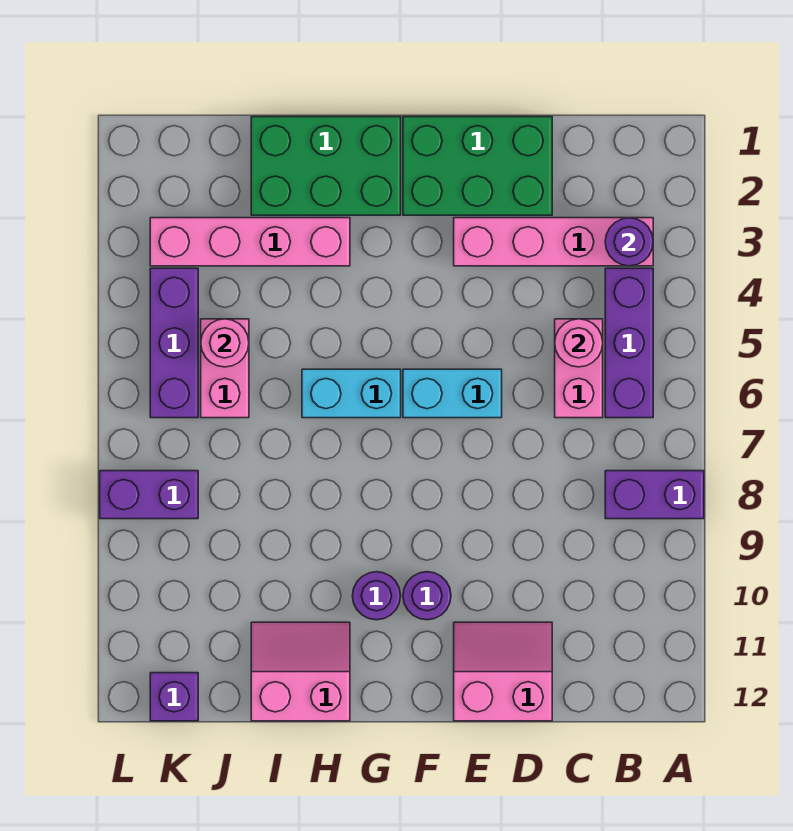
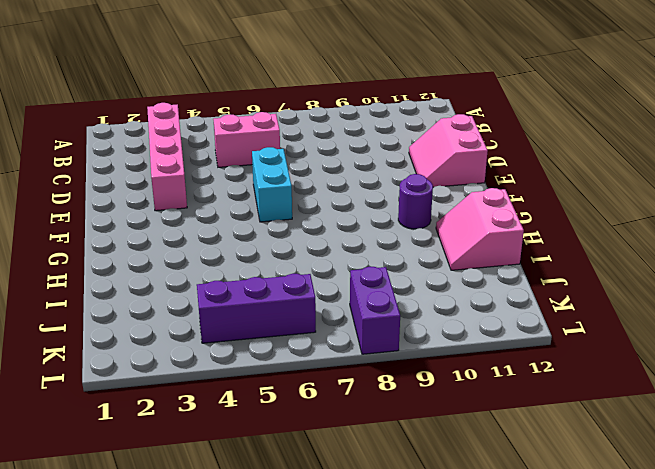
none -> purple brick A8:B8 level 1
none -> purple brick B4:B6 level 1
none -> green brick D1:F2 level 1

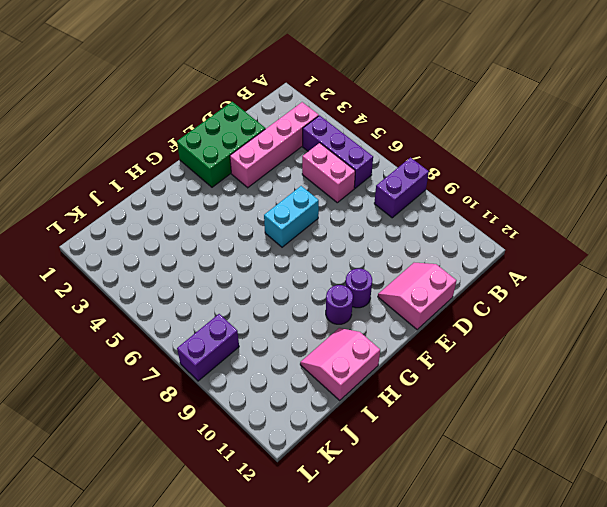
none -> green brick G1:I2 level 1
none -> cyan brick G6:H6 level 1
none -> pink brick H3:K3 level 1

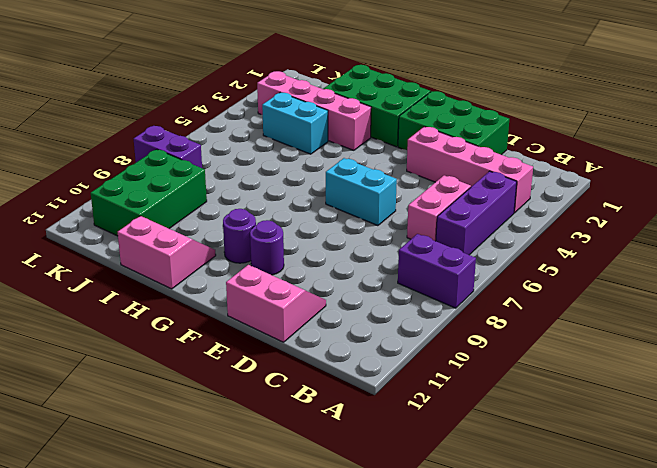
cyan brick I4:J4 level 1 -> cyan brick G6:H6 level 1
green brick J9:K11 level 1 -> none
none -> pink brick J5:J6 level 1
none -> purple brick K4:K6 level 1
none -> purple brick K12 level 1

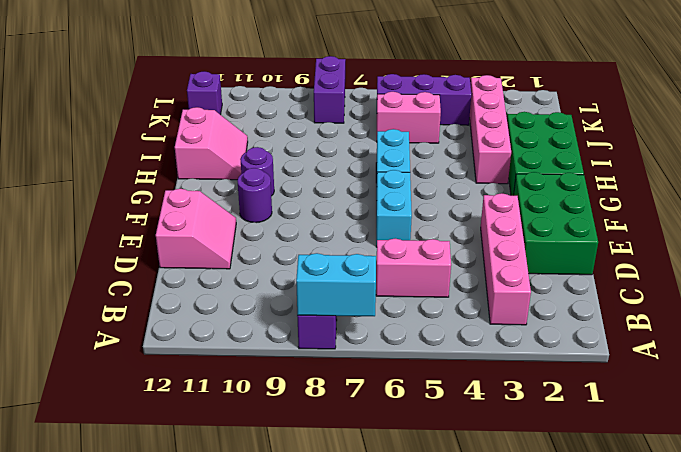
cyan brick A7:A8 level 2 -> none
none -> purple brick B4:B6 level 1
none -> purple round brick B3 level 2
none -> pink round brick C5 level 2

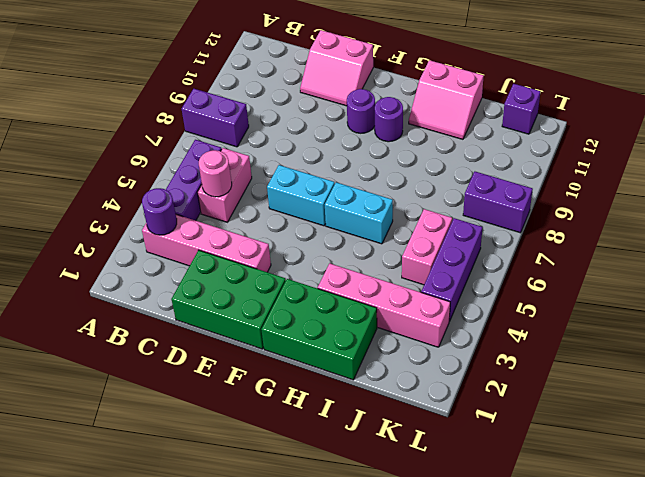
none -> pink round brick J5 level 2

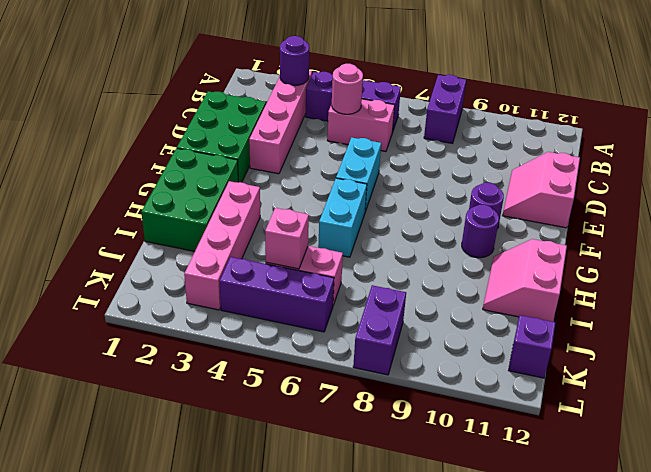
pink brick J5 level 2 -> pink round brick J5 level 2

